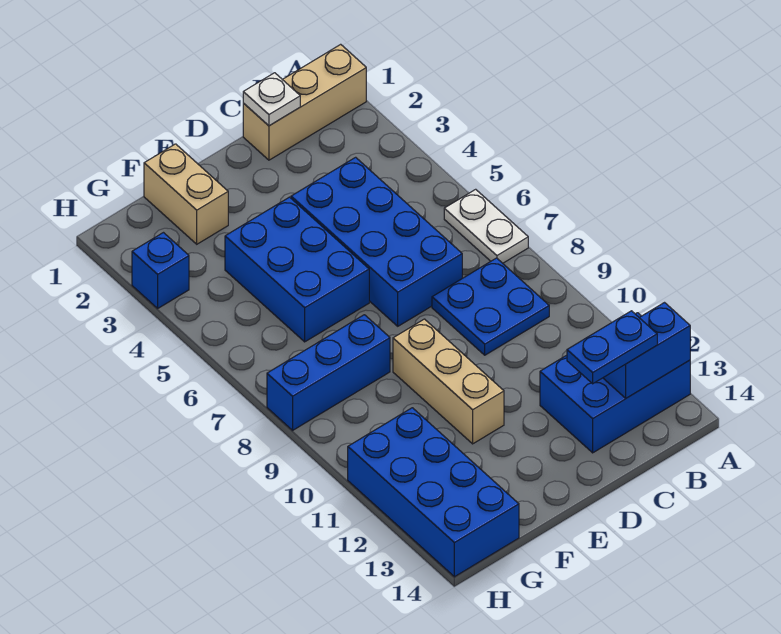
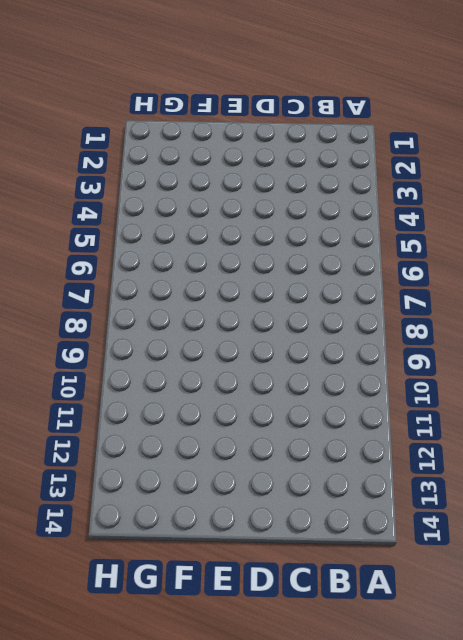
none -> tan brick A1:C1 level 1
none -> white plate A6:A7 level 1
none -> blue brick A12:C13 level 1

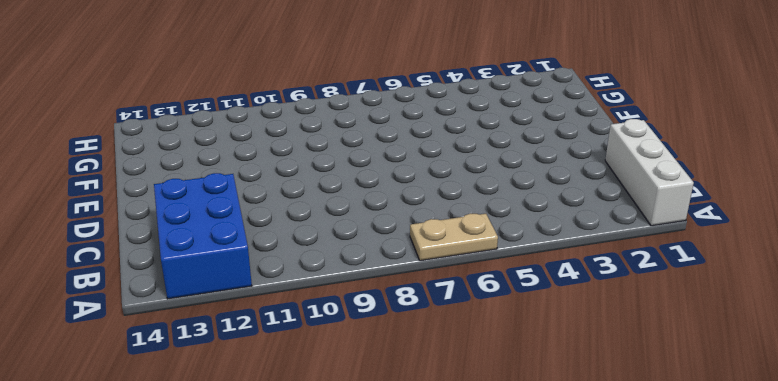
white brick A1:C1 level 1 -> tan brick A1:C1 level 1
tan plate A6:A7 level 1 -> white plate A6:A7 level 1
none -> blue plate B8:C9 level 1
none -> blue brick C4:D7 level 1
none -> blue brick E4:F6 level 1

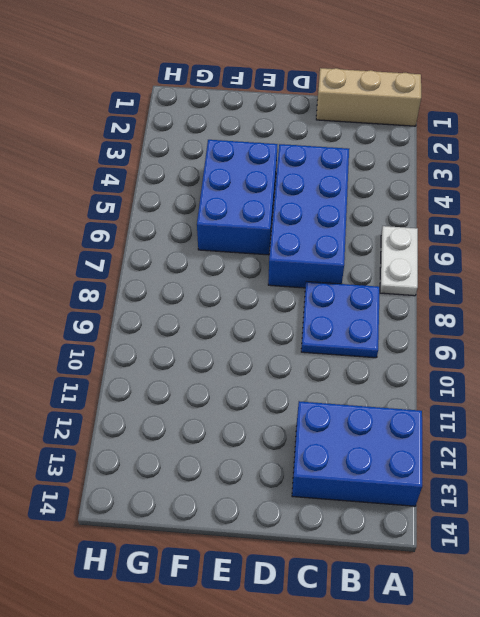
none -> tan brick E9:E11 level 1
none -> tan brick F1:F2 level 1
none -> blue brick F8:H8 level 1

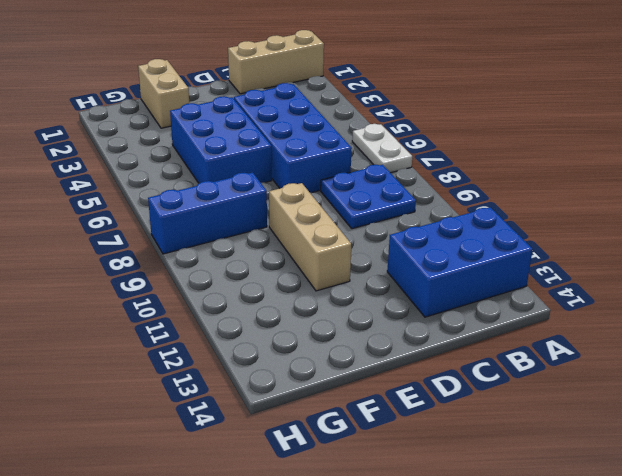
none -> blue brick G11:H14 level 1
none -> blue brick H3 level 1
none -> blue brick A13:B13 level 2

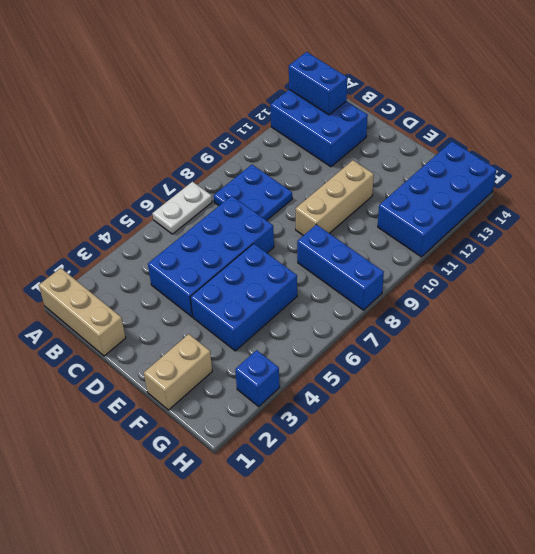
none -> white plate C1 level 2
none -> blue plate B13:C13 level 3

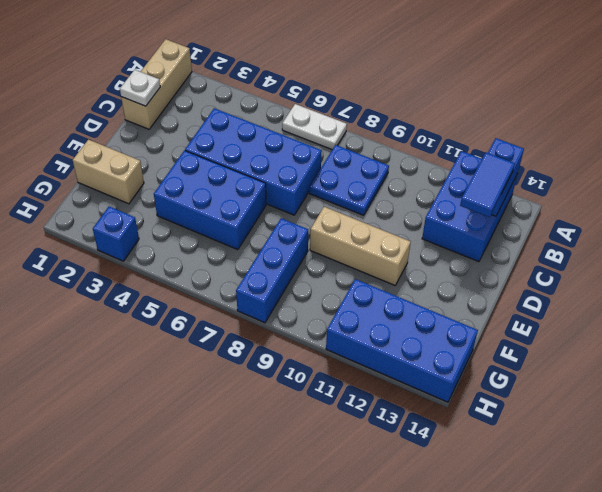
blue tile B13:C13 level 3 -> blue plate B13:C13 level 3

